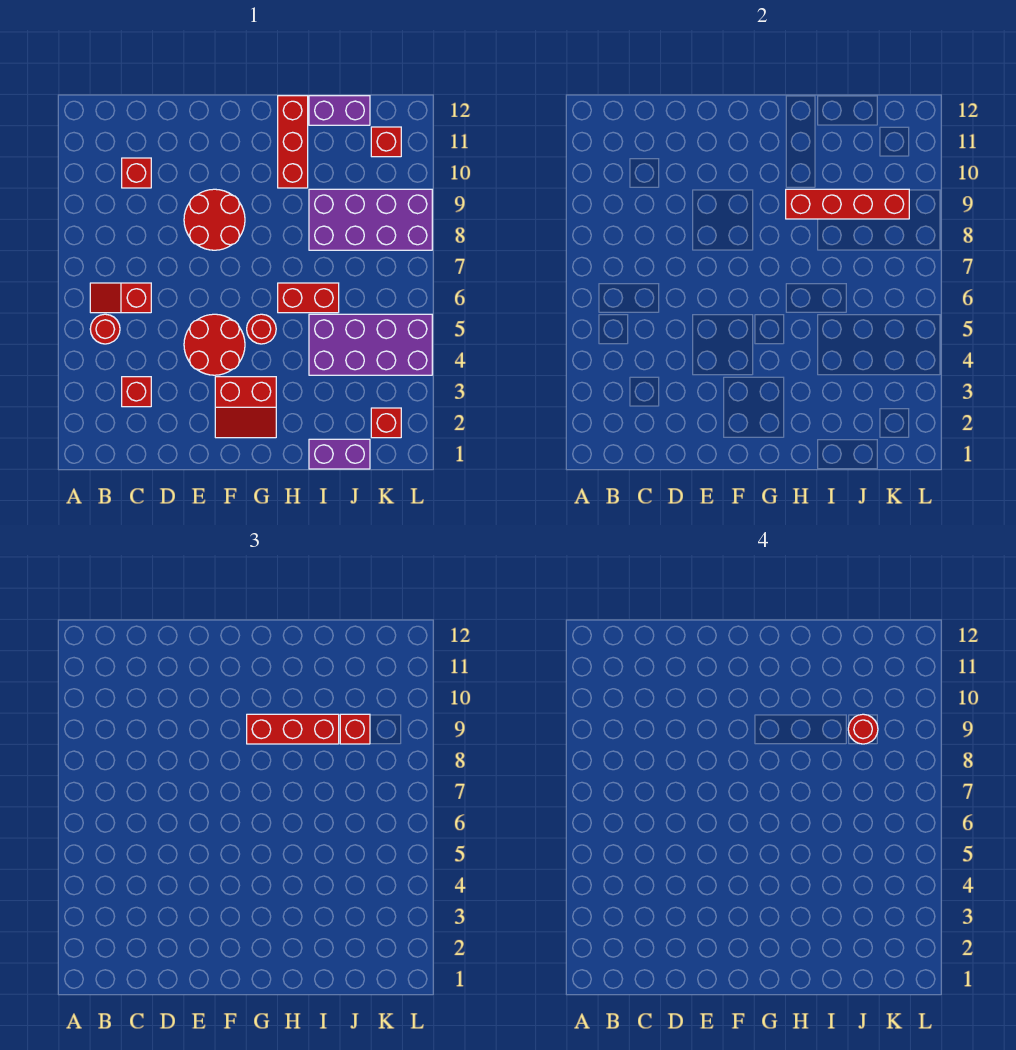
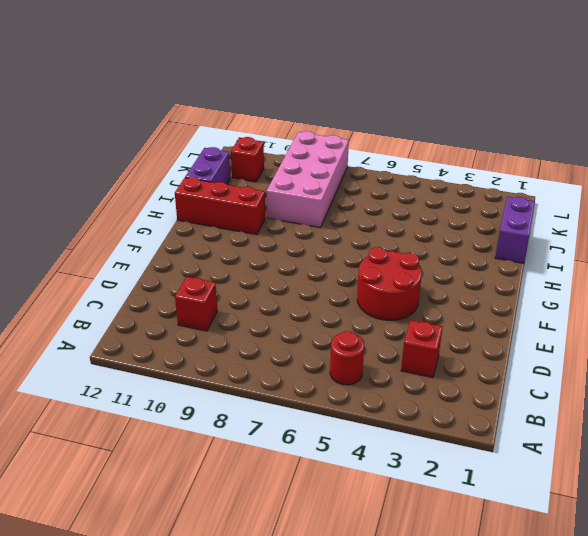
pink brick I8:L9 level 1 -> purple brick I8:L9 level 1
none -> red slope B6:C6 level 1 top C
none -> red round brick E8:F9 level 1
none -> red slope F2:G3 level 1 top 3

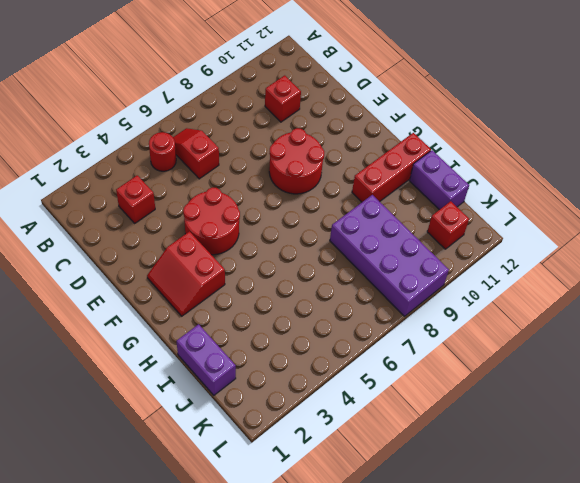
none -> red round brick G5 level 1
none -> red brick H6:I6 level 1
none -> purple brick I4:L5 level 1

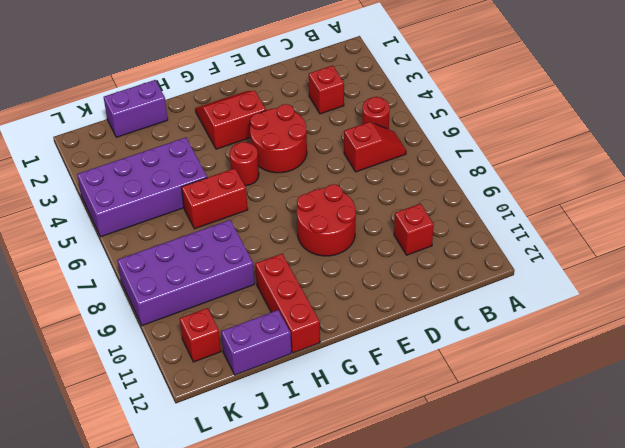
none -> red brick K2 level 1
none -> red brick H9:K9 level 2
none -> red brick G9:I9 level 3

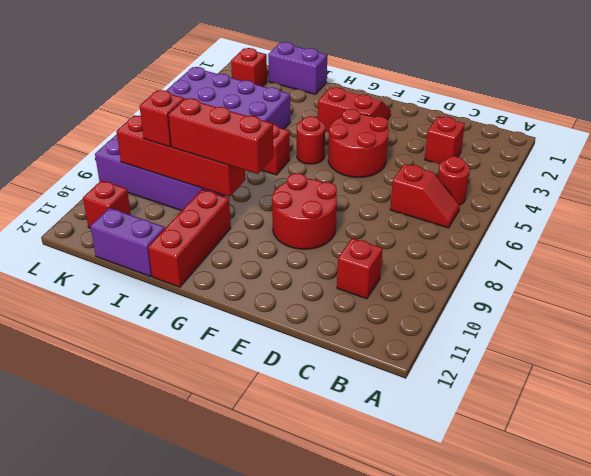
none -> red round brick J9 level 4

